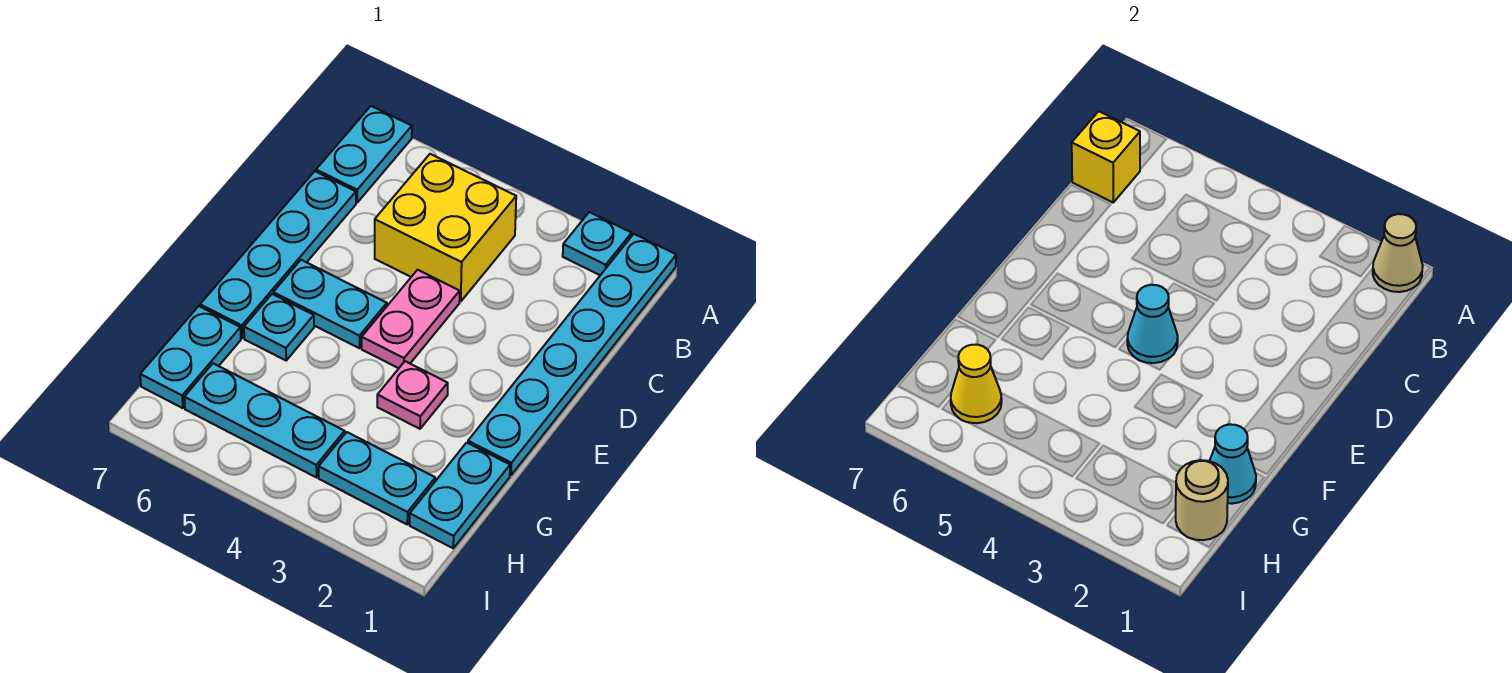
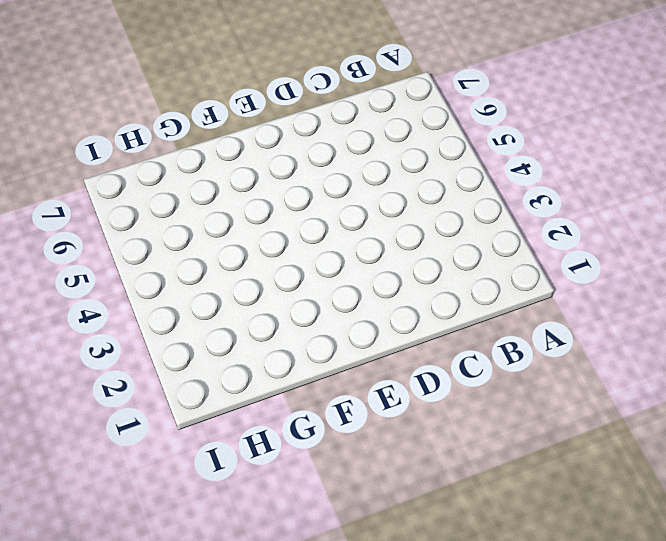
none -> cyan plate A1:F1 level 1
none -> cyan plate A2 level 1
none -> cyan plate A7:B7 level 1

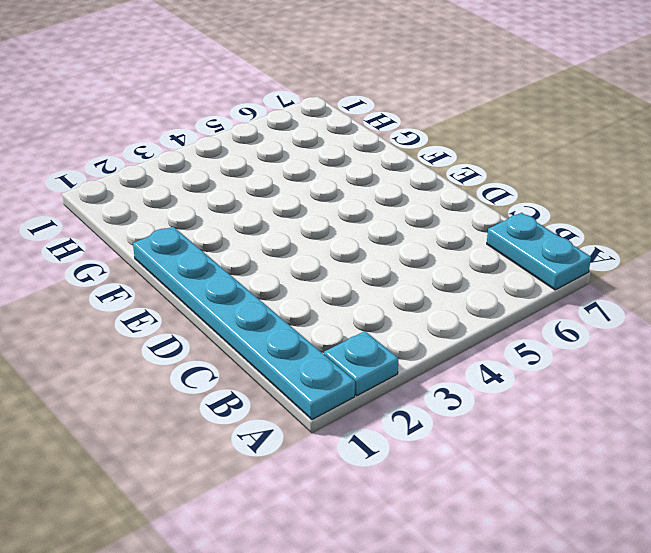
none -> yellow brick B4:C5 level 1
none -> cyan plate C7:F7 level 1
none -> pink plate D4:E4 level 1

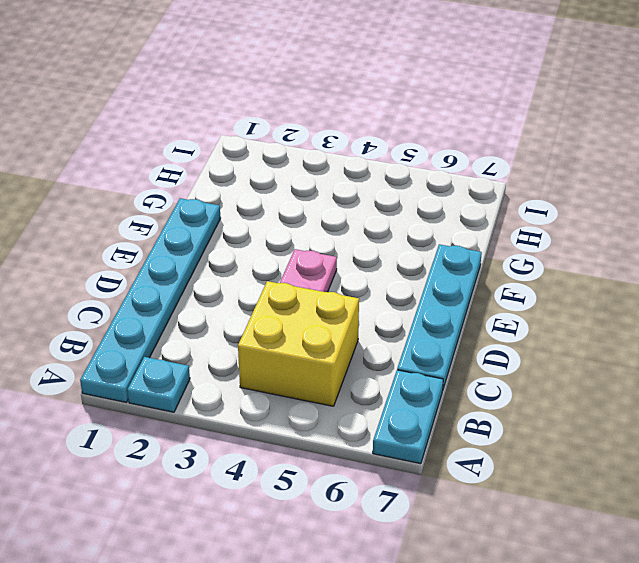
none -> cyan plate E5:E6 level 1
none -> pink plate F3 level 1
none -> cyan plate F6 level 1

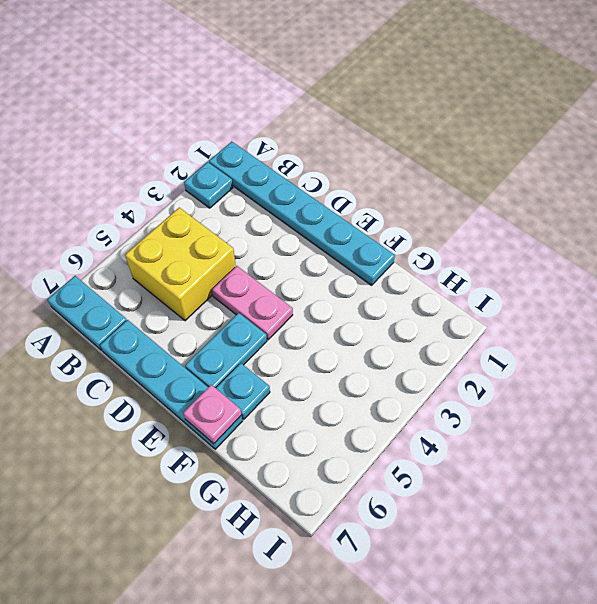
pink plate F7 level 2 -> pink plate F3 level 1
none -> cyan plate G1:H1 level 1
none -> cyan plate G7:H7 level 1
none -> cyan plate H2:H3 level 1

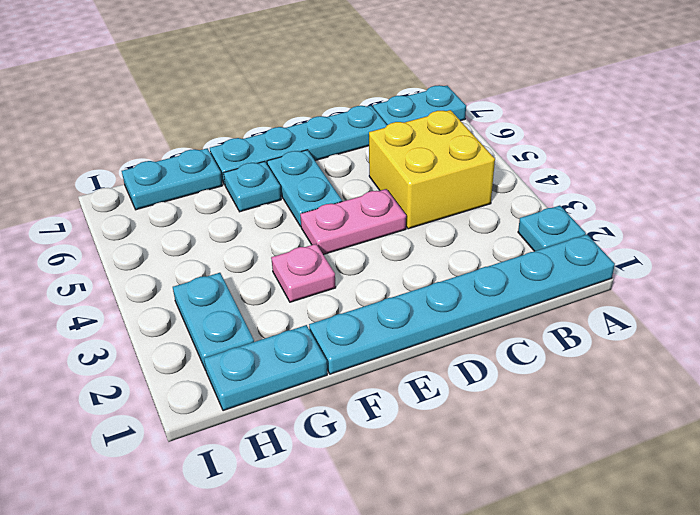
none -> cyan plate H4:H6 level 1
none -> tan cone A1 level 2
none -> yellow brick B7 level 2

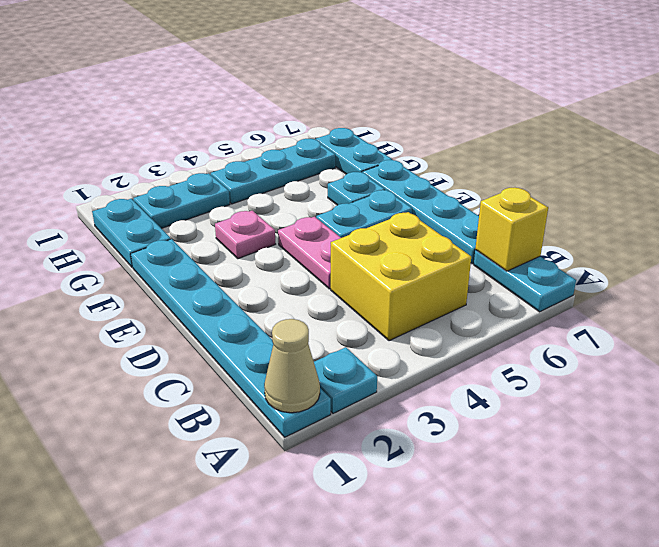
none -> cyan cone E4 level 2
none -> cyan cone G1 level 2
none -> tan round brick H1 level 2

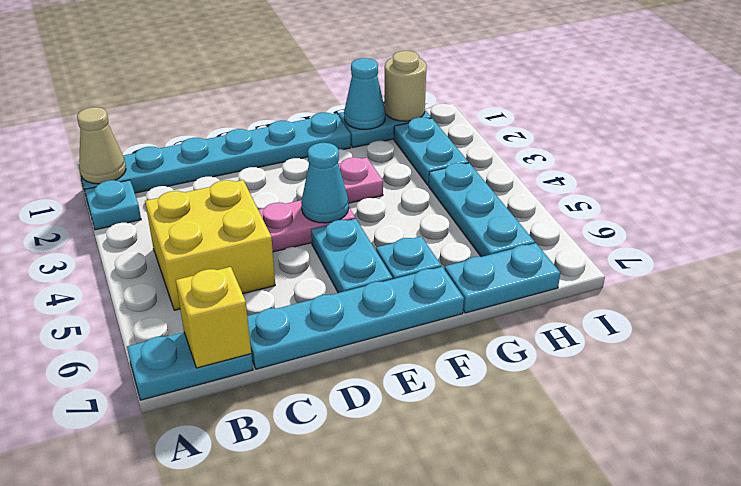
none -> yellow cone H6 level 2

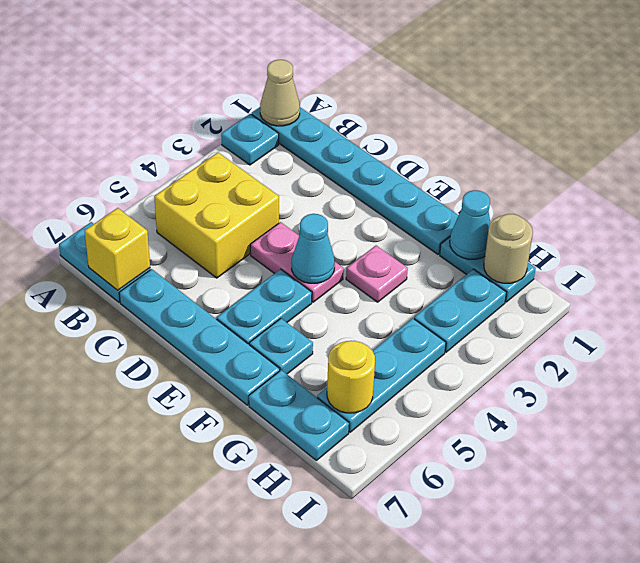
yellow round brick H6 level 2 -> yellow cone H6 level 2

